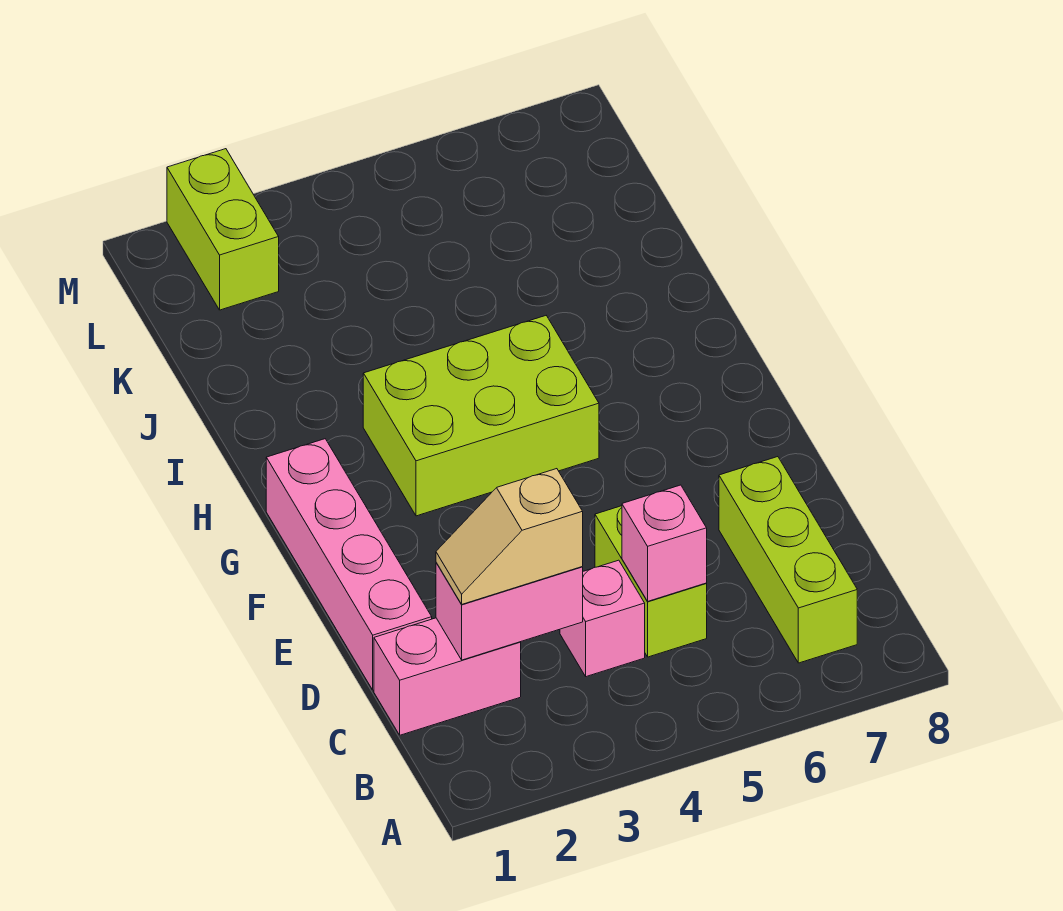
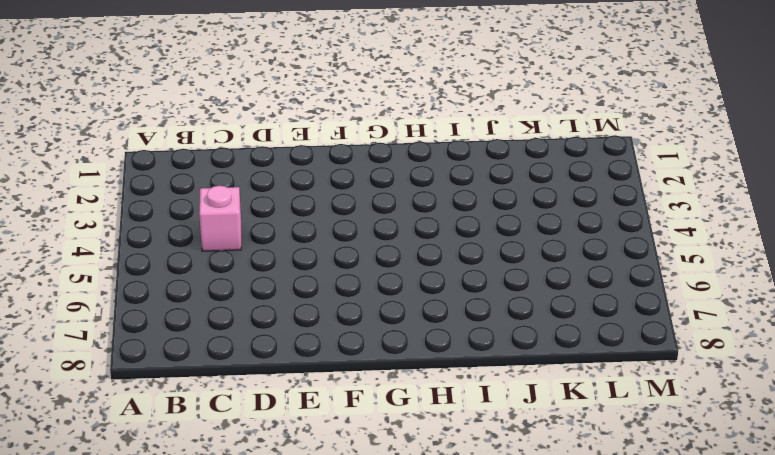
none -> lime brick B7:D7 level 1
none -> pink brick C1:C2 level 1

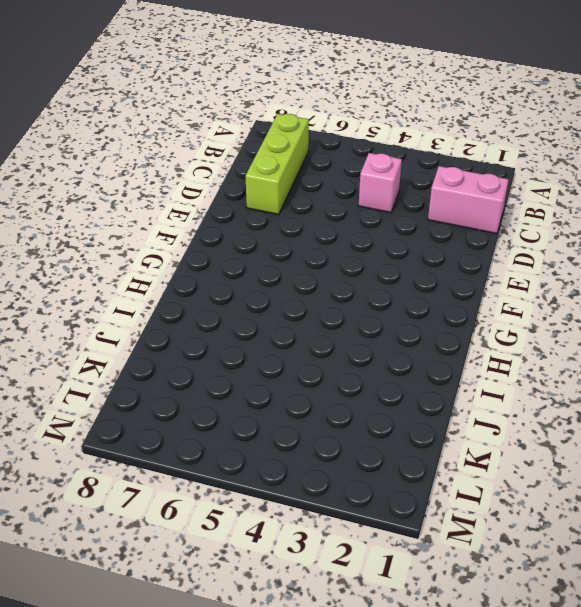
none -> lime brick C5:D5 level 1
none -> pink brick D1:G1 level 1

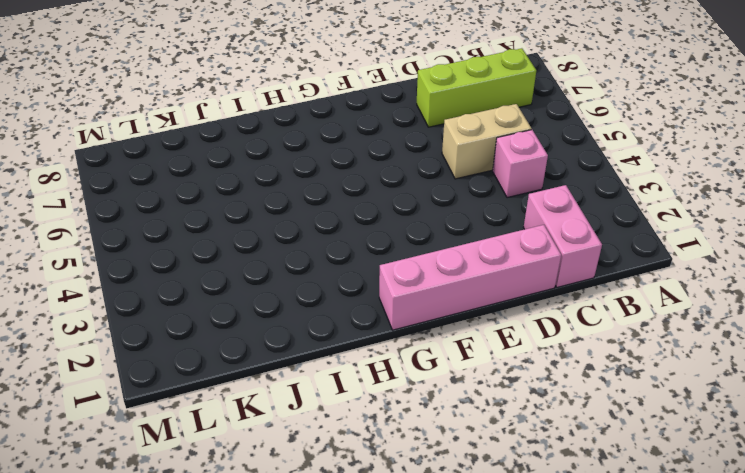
tan brick C5:D5 level 1 -> lime brick C5:D5 level 1
none -> lime brick G3:H5 level 1
none -> lime brick L2:M2 level 1

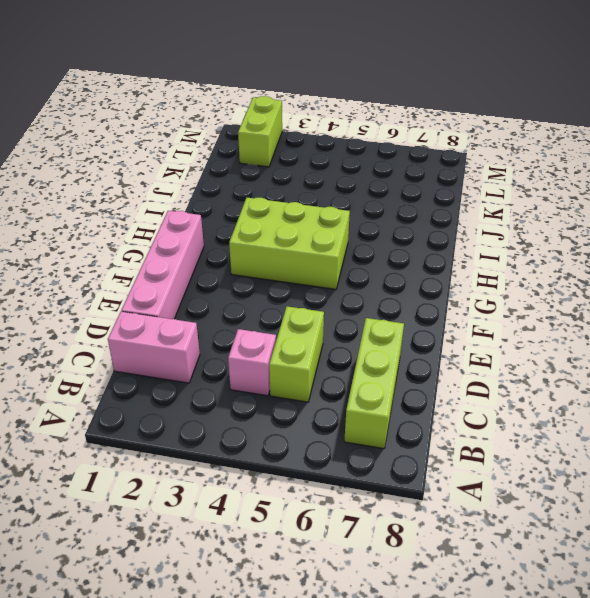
none -> pink brick C2:C3 level 2
none -> pink brick C5 level 2

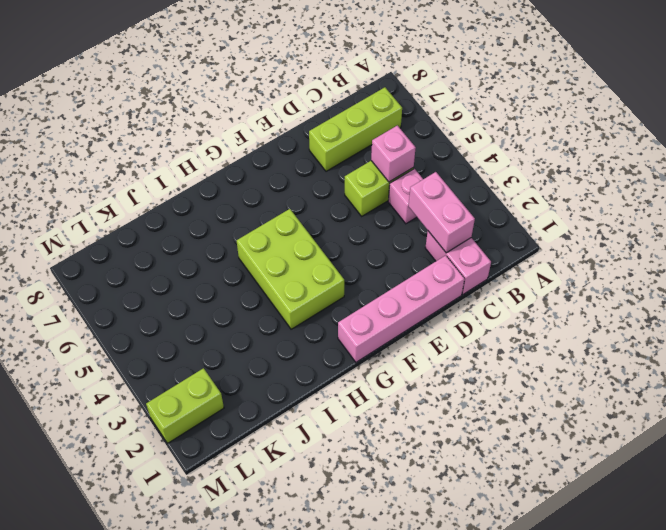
none -> tan slope C2:C3 level 3 top 3

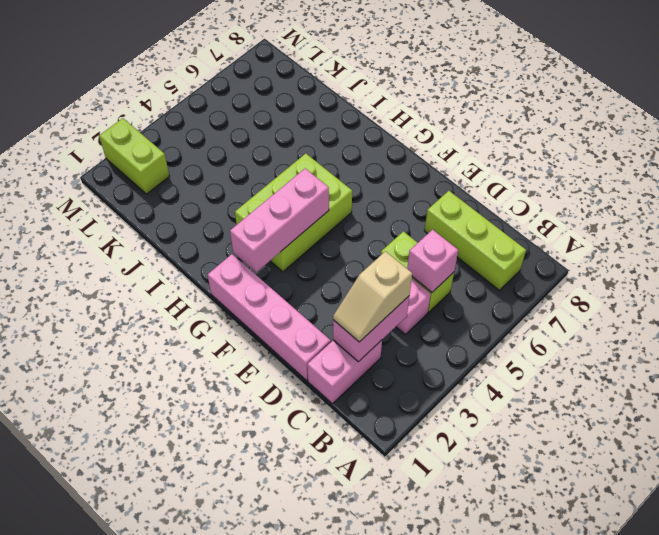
pink brick G2:G4 level 2 -> none

